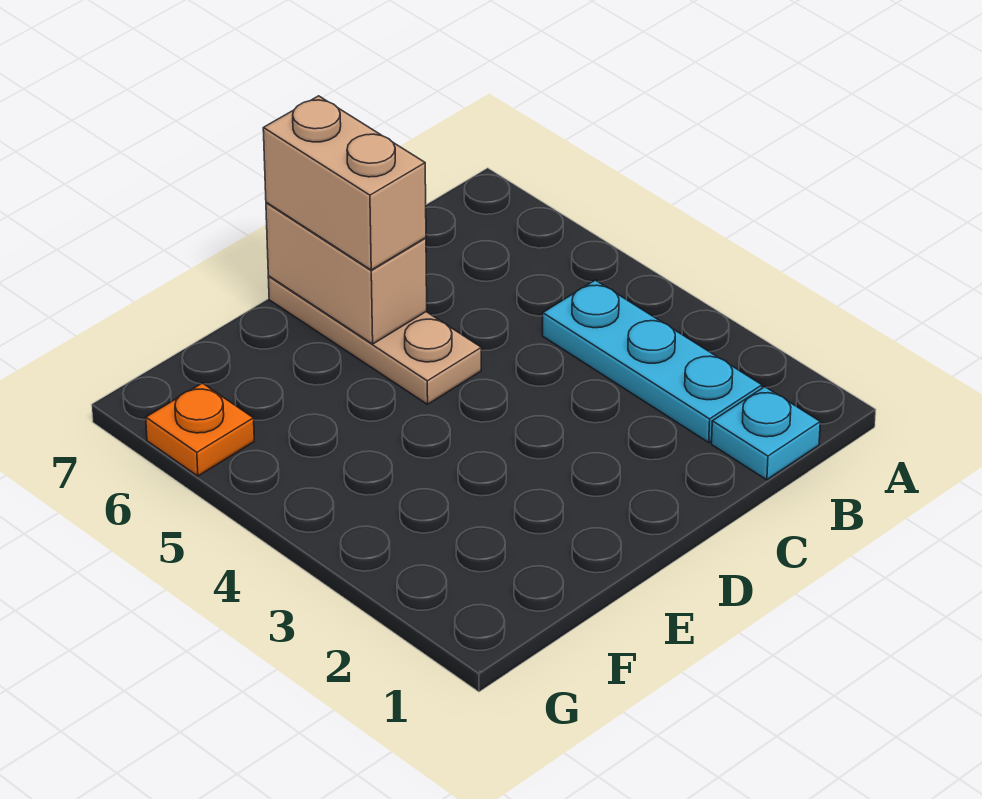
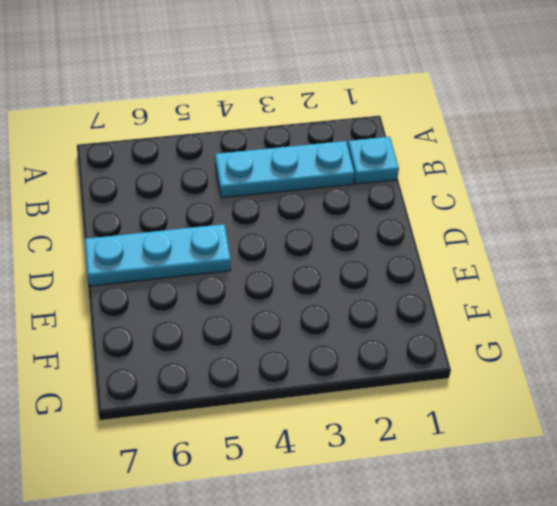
cyan plate D5:D7 level 1 -> tan plate D5:D7 level 1
none -> orange plate G6 level 1
none -> tan brick D6:D7 level 2

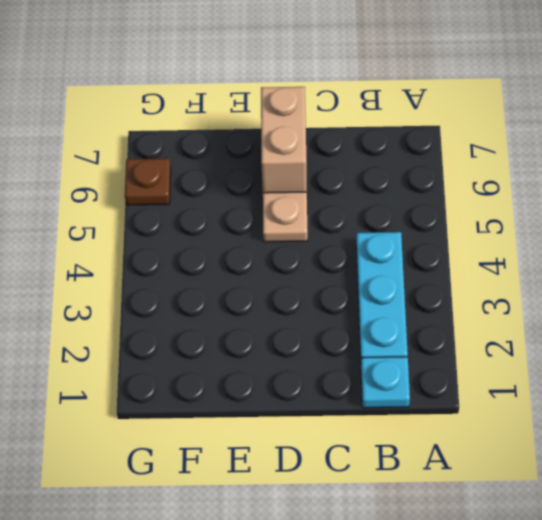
brown plate G6 level 1 -> orange plate G6 level 1
none -> tan brick D6:D7 level 3

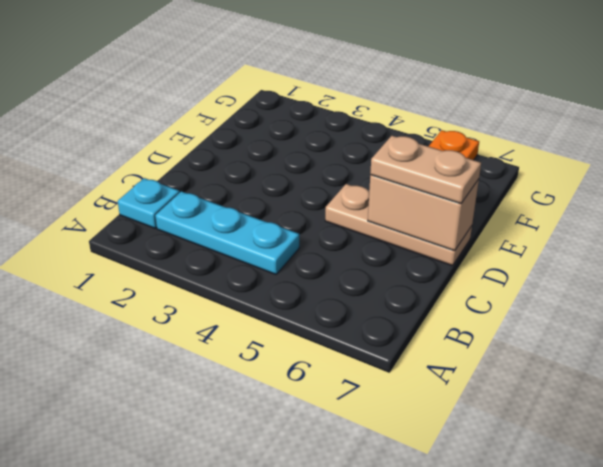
tan plate D6:D7 level 3 -> tan brick D6:D7 level 3

